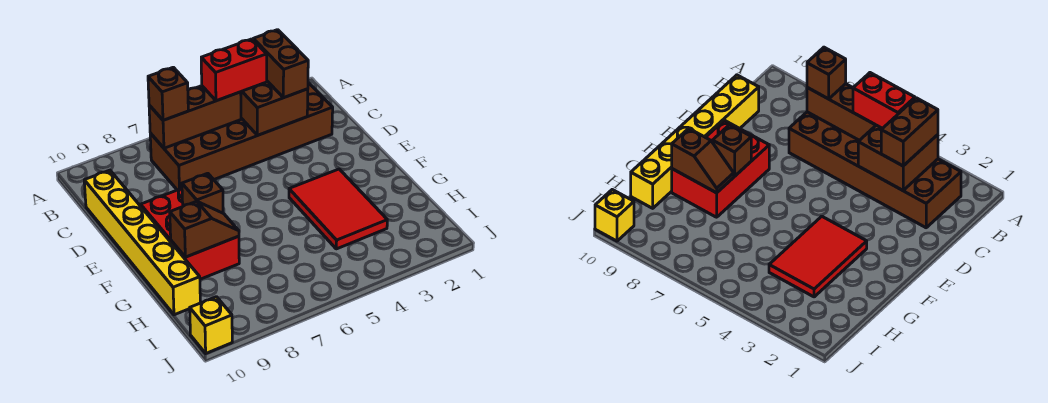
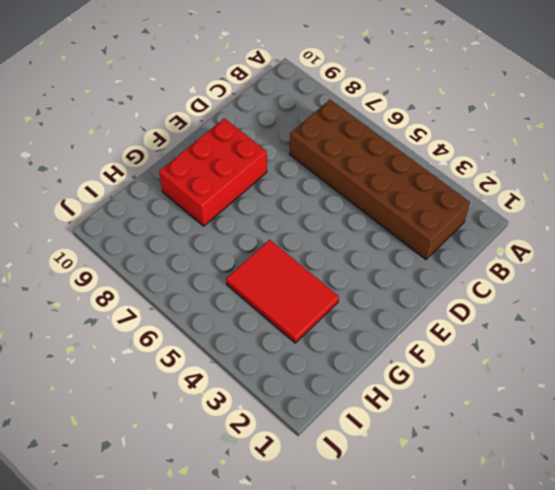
red tile G3:H5 level 1 -> red tile F3:H4 level 1
none -> yellow brick C10:H10 level 1
none -> yellow brick J10 level 1
none -> brown brick B3:C4 level 2

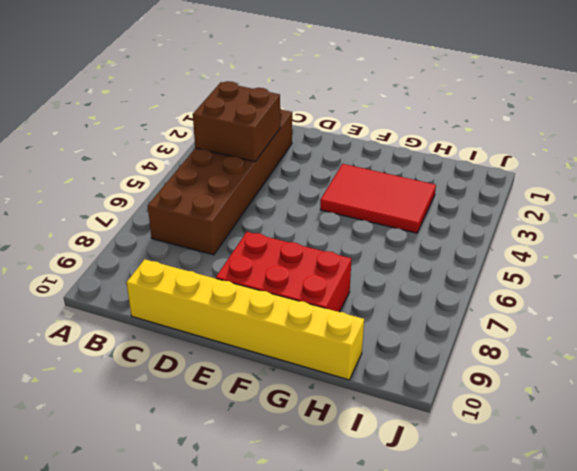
none -> yellow brick J10 level 1
none -> brown brick B5:B7 level 2
none -> brown brick F8 level 2

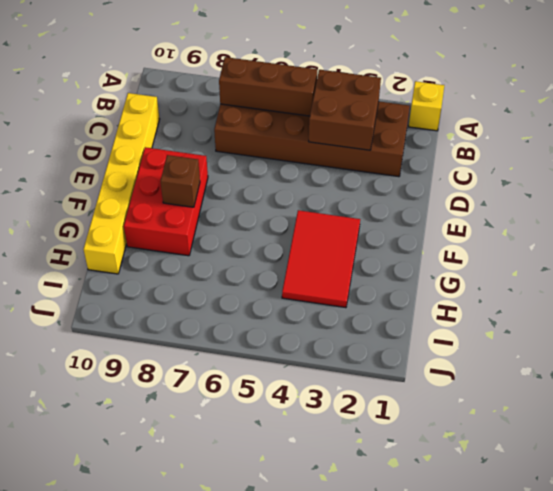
yellow brick A1 level 1 -> yellow brick J10 level 1
none -> brown slope G8:G9 level 2 top 9
none -> brown brick B3:C3 level 3
none -> red brick B4:B5 level 3

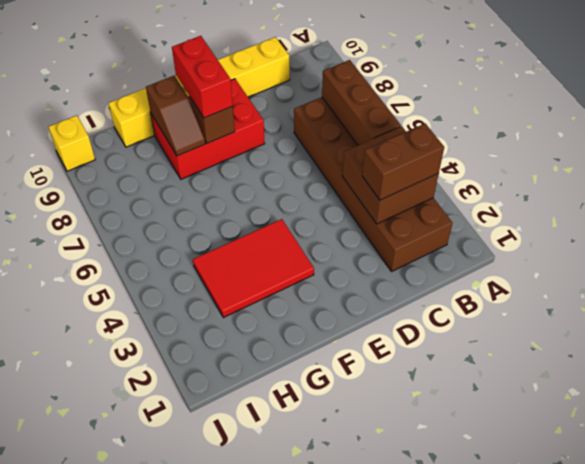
red brick F8:F9 level 3 -> red brick B4:B5 level 3
none -> brown brick B7 level 3

